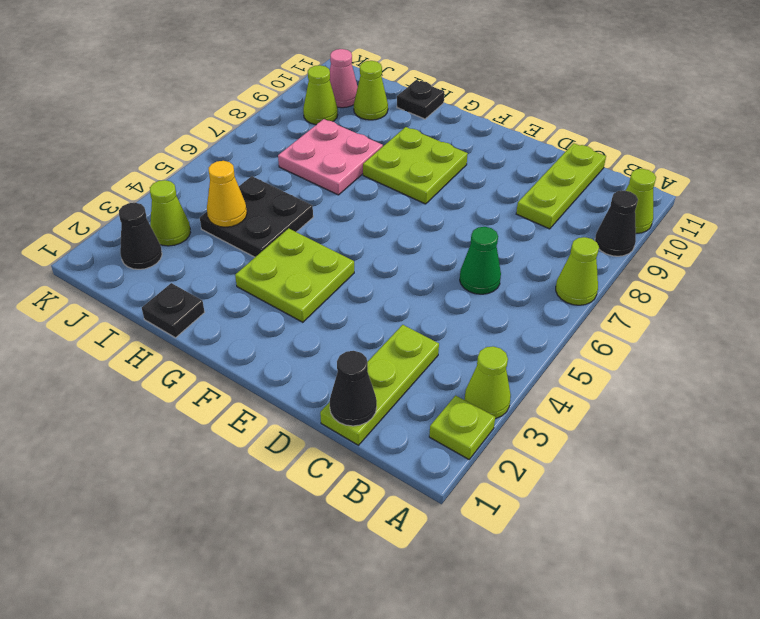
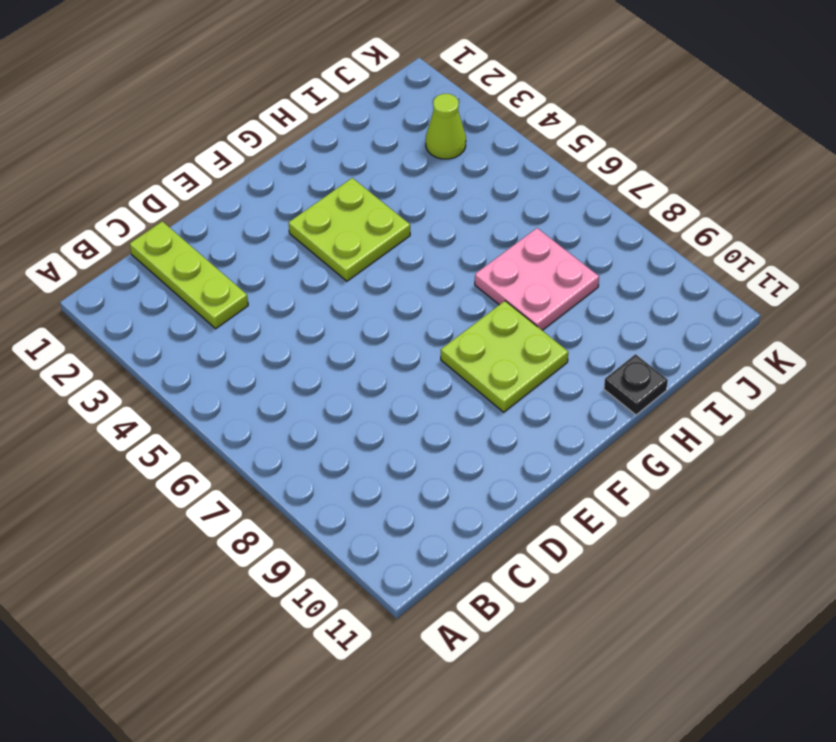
none -> lime plate A2 level 1
none -> lime cone A3 level 1
none -> lime cone A7 level 1

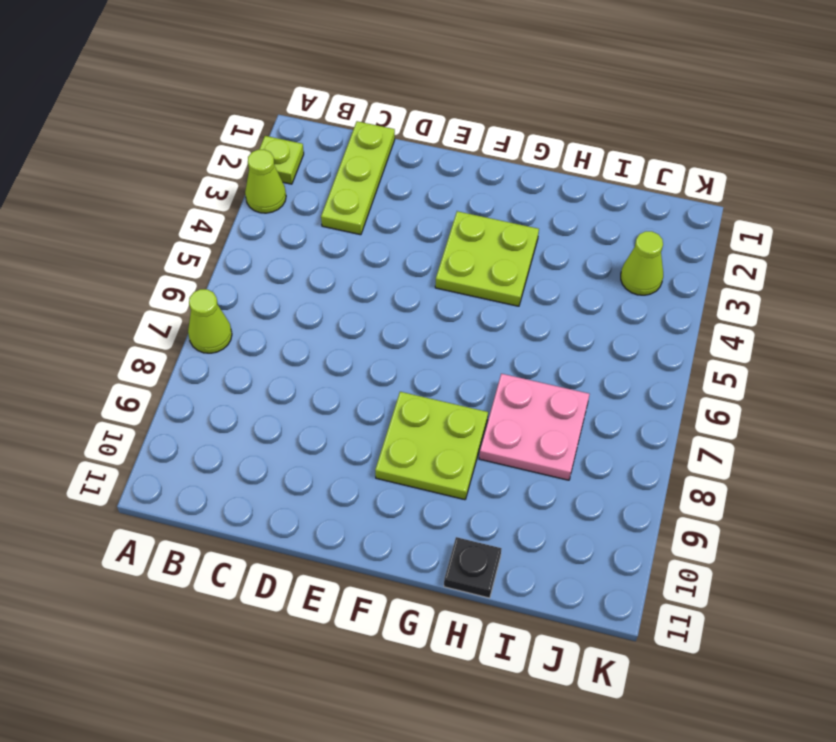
none -> black cone A9 level 1
none -> lime cone A10 level 1
none -> green cone C6 level 1

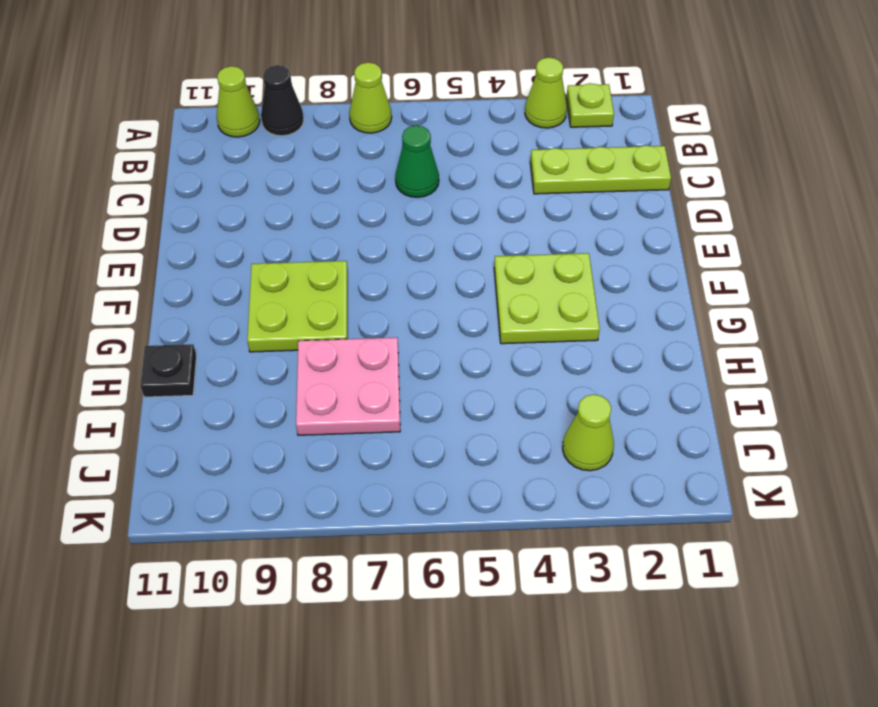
none -> lime plate C9:C11 level 1
none -> black plate H1 level 1
none -> black plate H4:I5 level 1

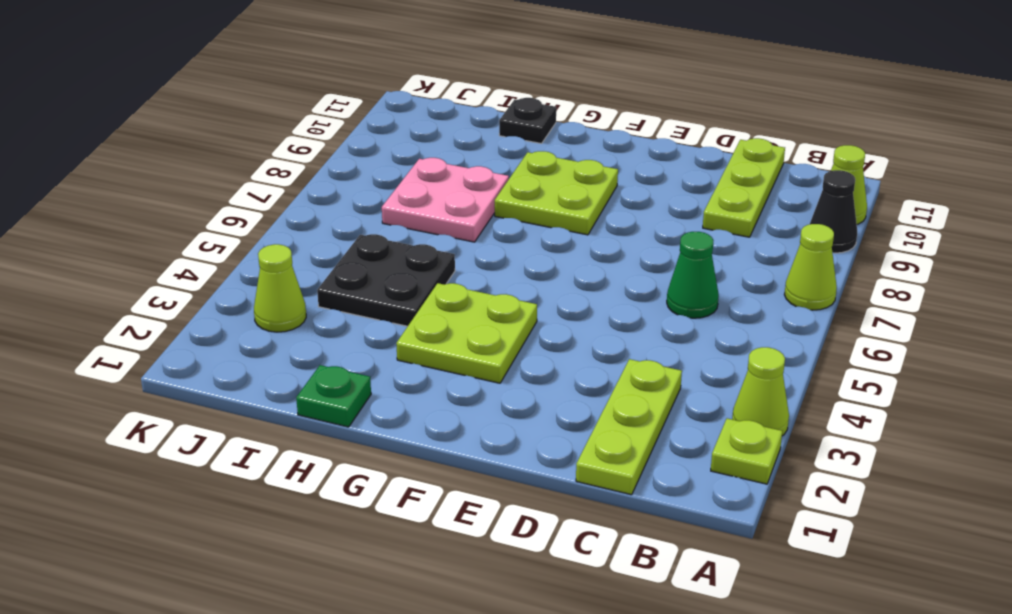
green plate H1 level 1 -> black plate H1 level 1
none -> lime cone I10 level 1
none -> black cone J2 level 1
none -> lime cone J9 level 1

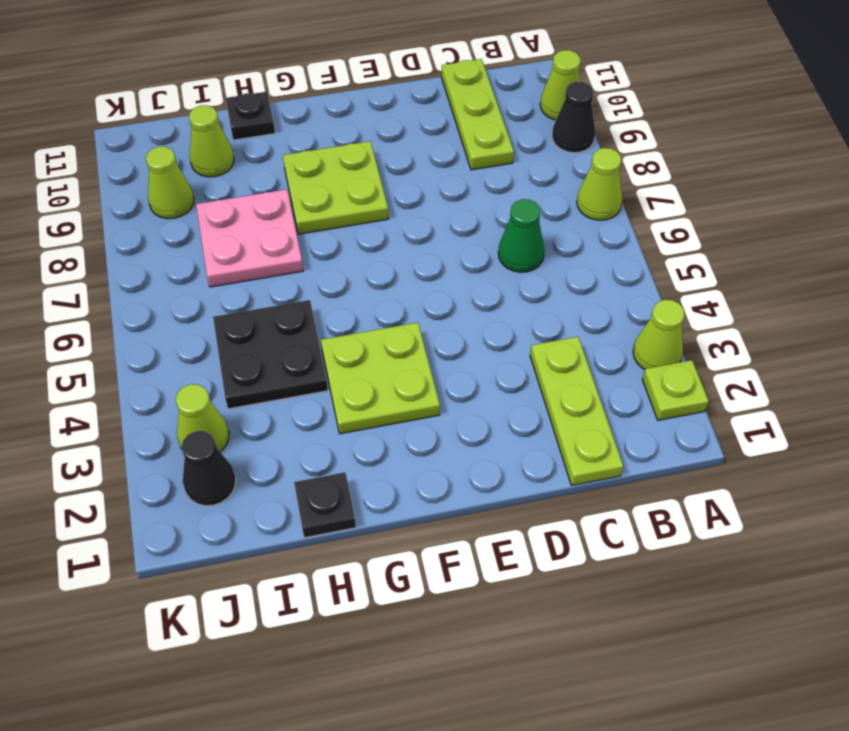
none -> pink cone J10 level 1
none -> black cone C1 level 2
none -> yellow cone I4 level 2

